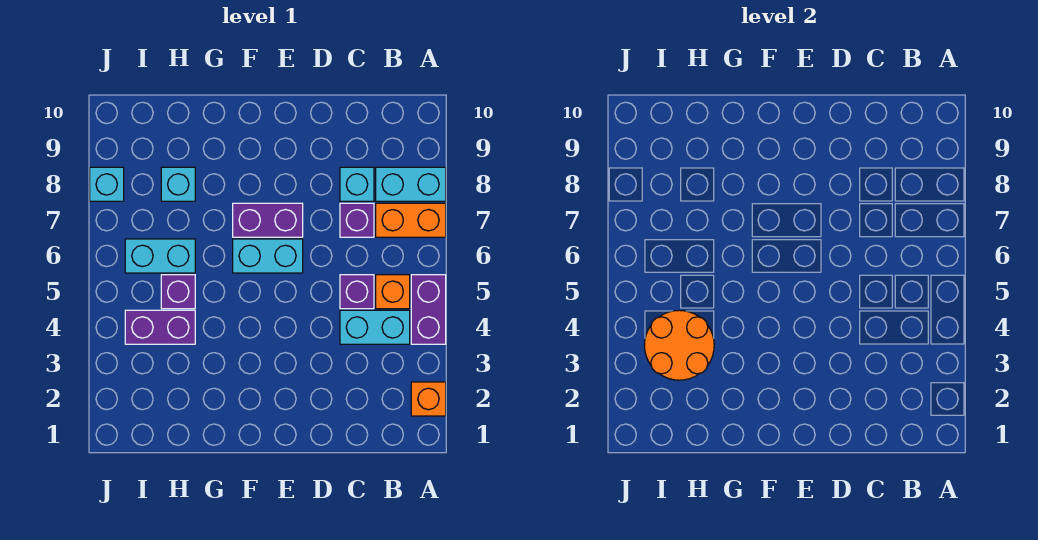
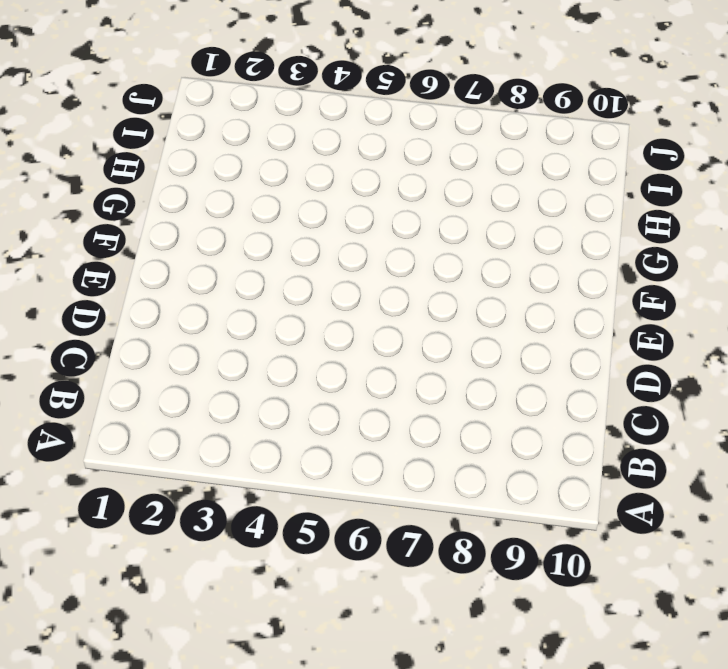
none -> orange brick A2 level 1
none -> purple brick A4:A5 level 1
none -> orange brick A7:B7 level 1

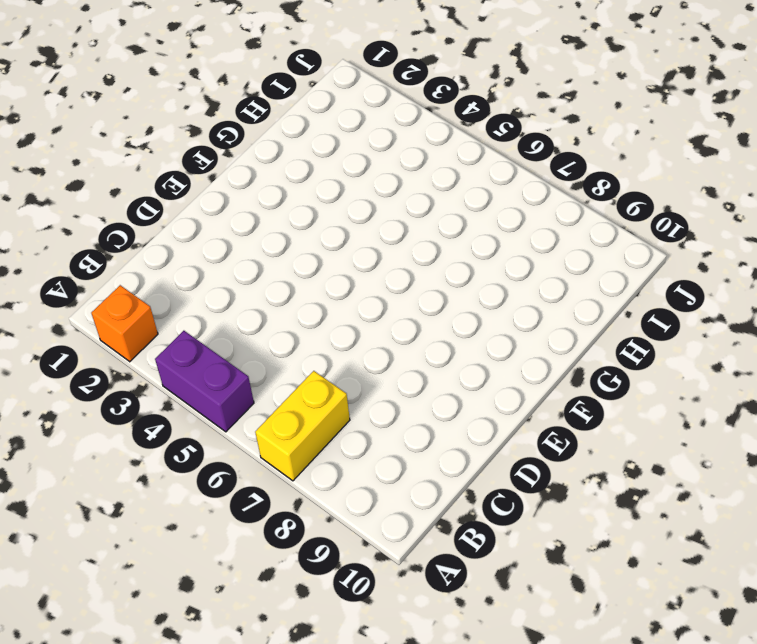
yellow brick A7:B7 level 1 -> orange brick A7:B7 level 1
none -> cyan brick A8:B8 level 1
none -> cyan brick B4:C4 level 1
none -> orange brick B5 level 1

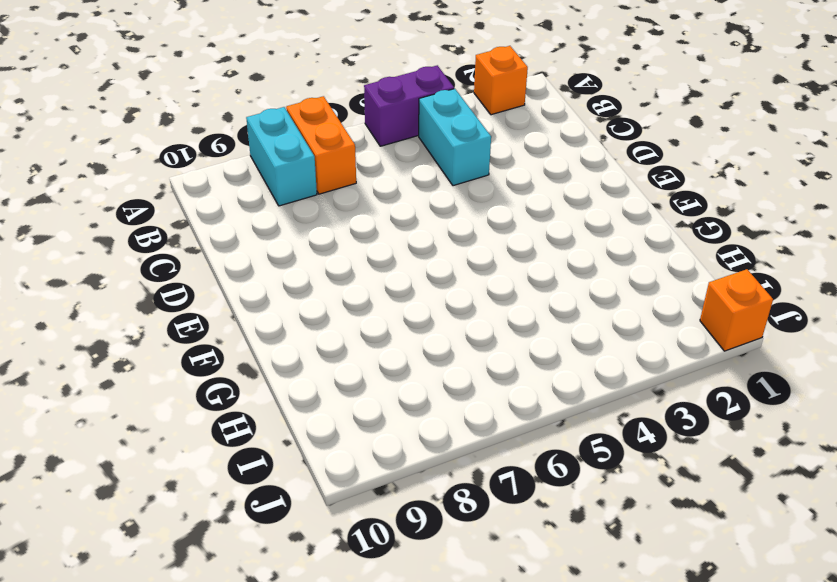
orange brick J1 level 1 -> orange brick B5 level 1
none -> purple brick C5 level 1
none -> purple brick C7 level 1
none -> cyan brick C8 level 1

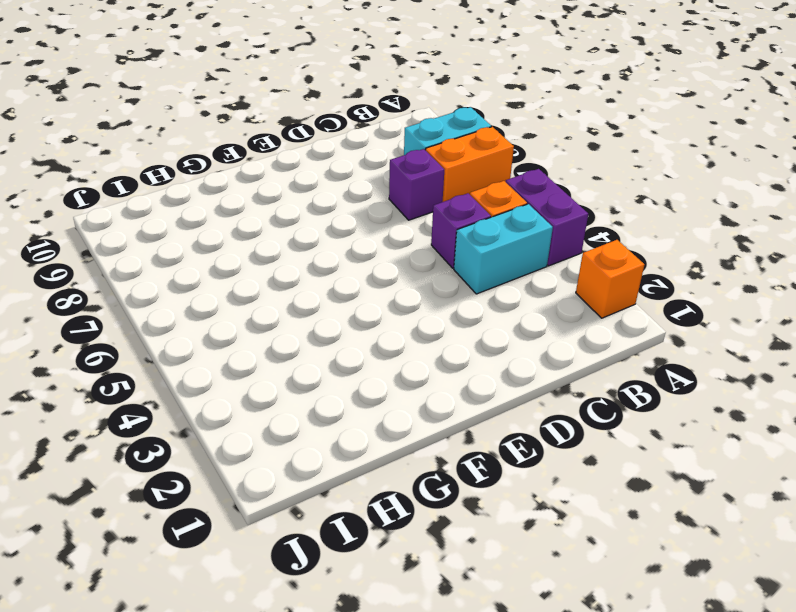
none -> cyan brick C8 level 1
none -> cyan brick E6:F6 level 1
none -> purple brick E7:F7 level 1

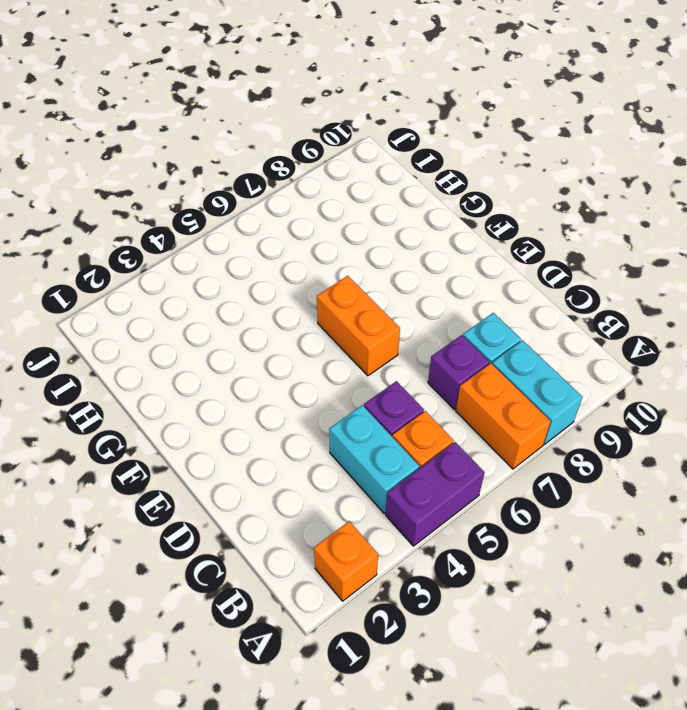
orange brick E6:F6 level 1 -> cyan brick E6:F6 level 1
none -> purple brick E7:F7 level 1
none -> purple brick H4:I4 level 1
none -> purple brick H5 level 1

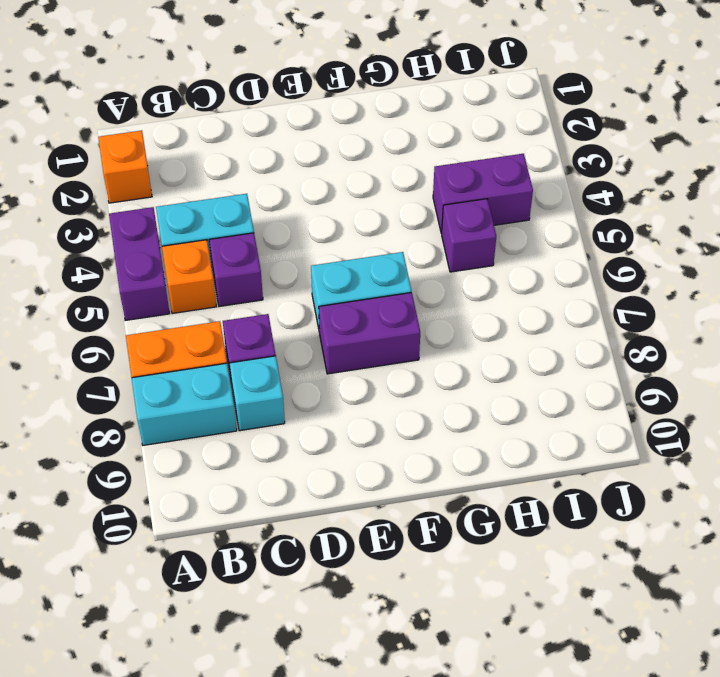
none -> cyan brick H6:I6 level 1
none -> cyan brick H8 level 1
none -> cyan brick J8 level 1

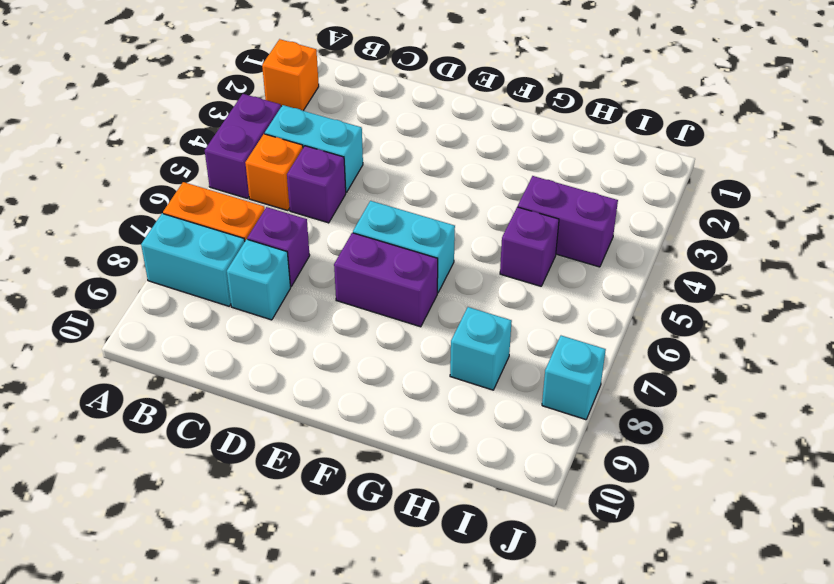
none -> cyan brick H6:I6 level 1
none -> orange round brick H3:I4 level 2

